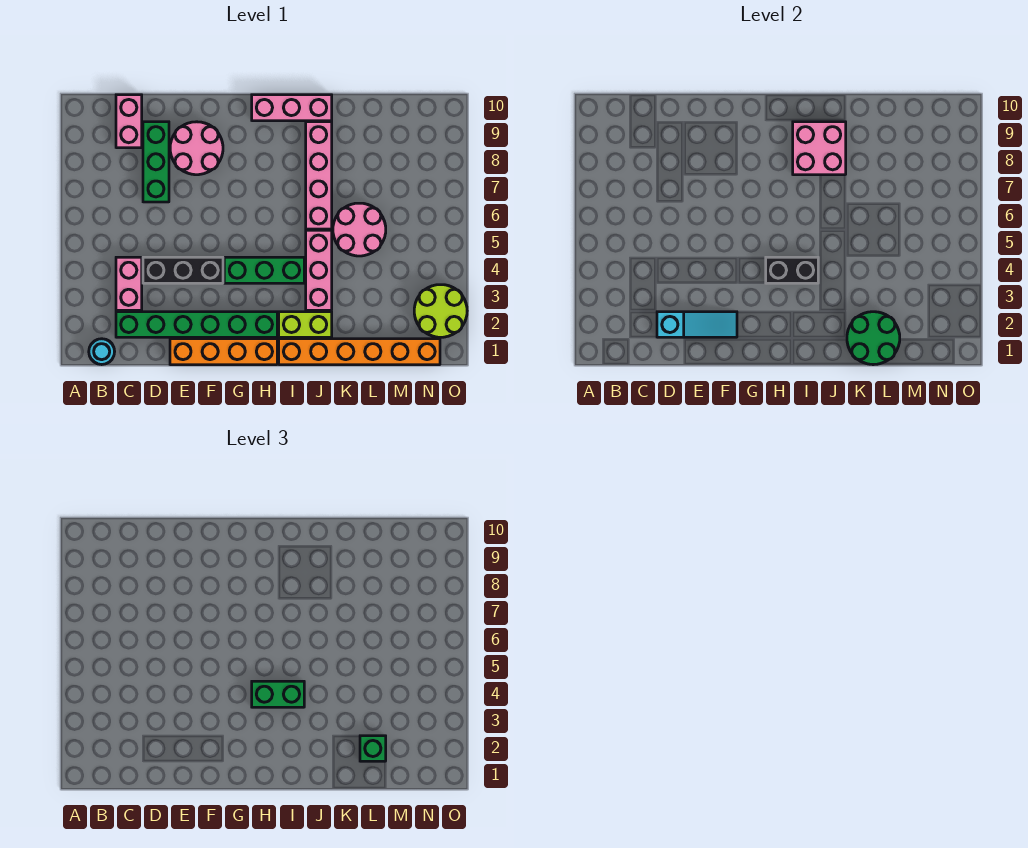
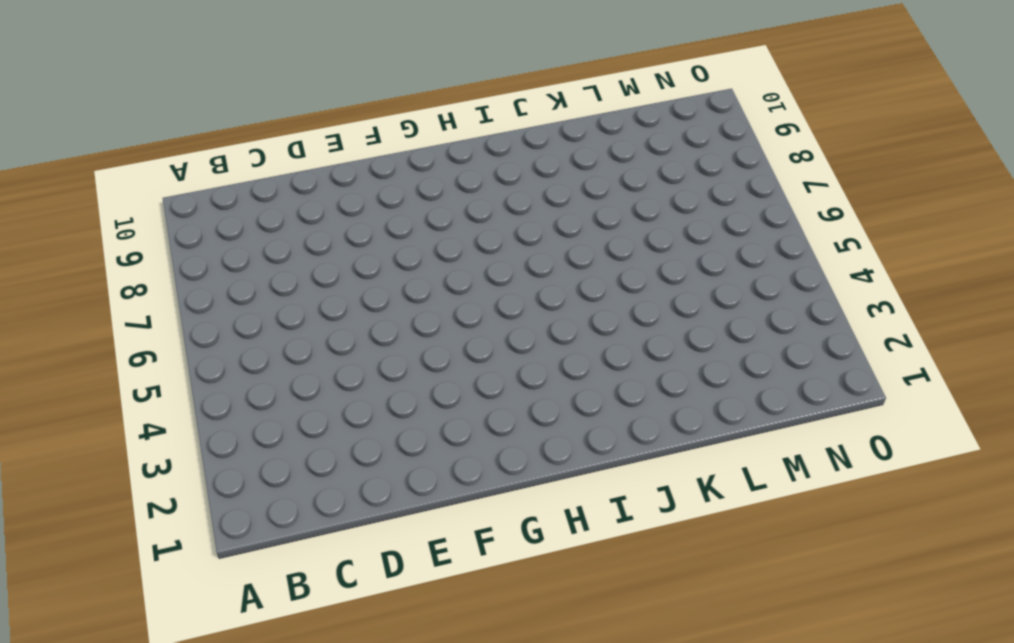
none -> cyan round brick B1 level 1
none -> green brick C2:H2 level 1
none -> pink brick C3:C4 level 1

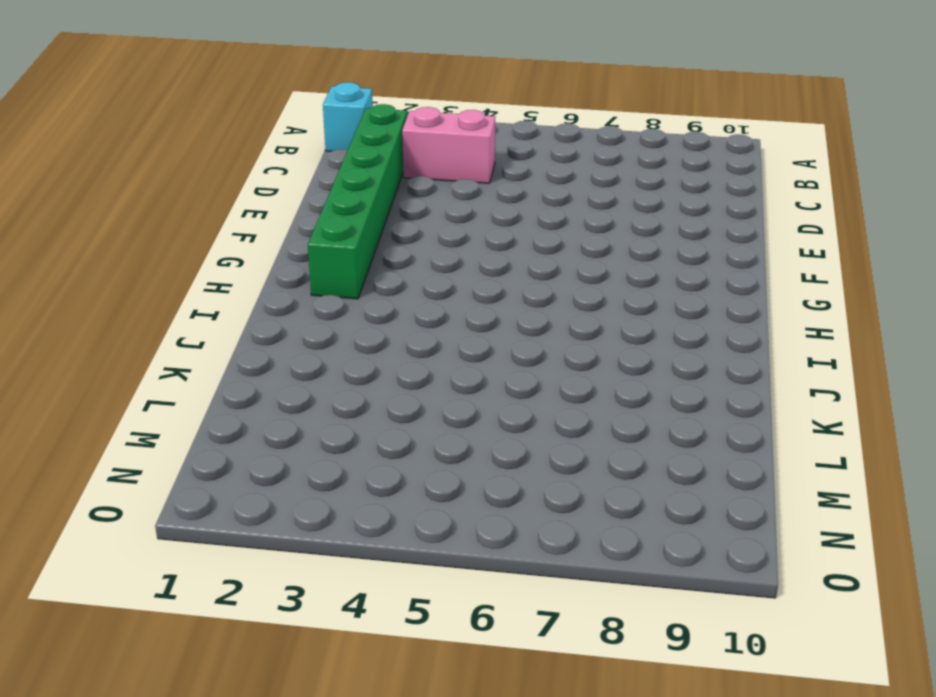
cyan brick B1 level 1 -> cyan round brick B1 level 1
none -> pink brick C9:C10 level 1
none -> black brick D4:F4 level 1
none -> green brick D7:D9 level 1

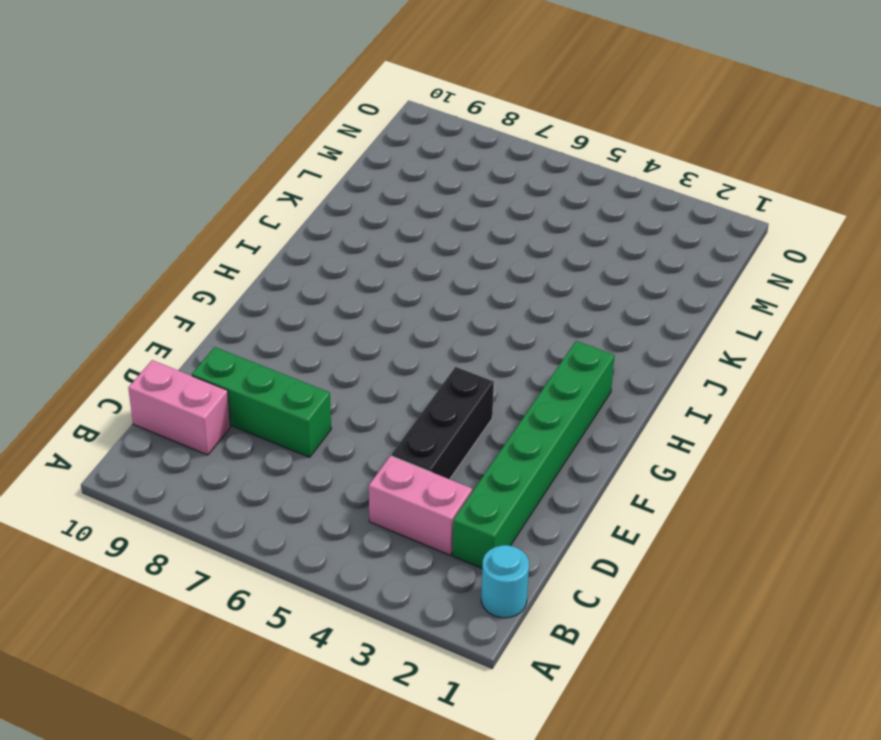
none -> orange brick E1:H1 level 1
none -> pink round brick E8:F9 level 1
none -> green brick G4:I4 level 1

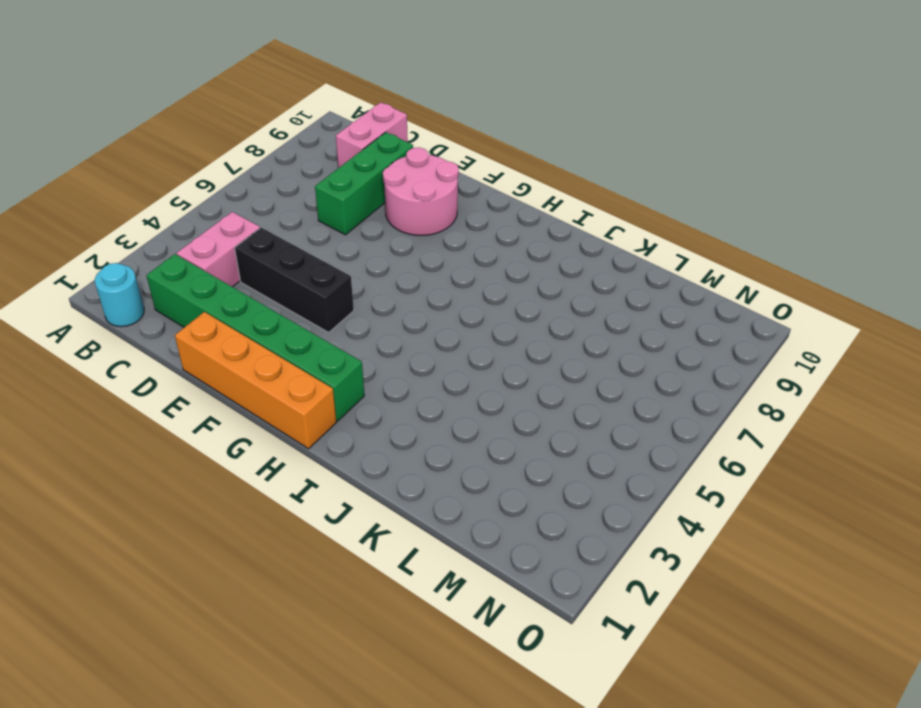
none -> green brick G4:I4 level 1
none -> pink brick H10:J10 level 1
none -> orange brick I1:N1 level 1

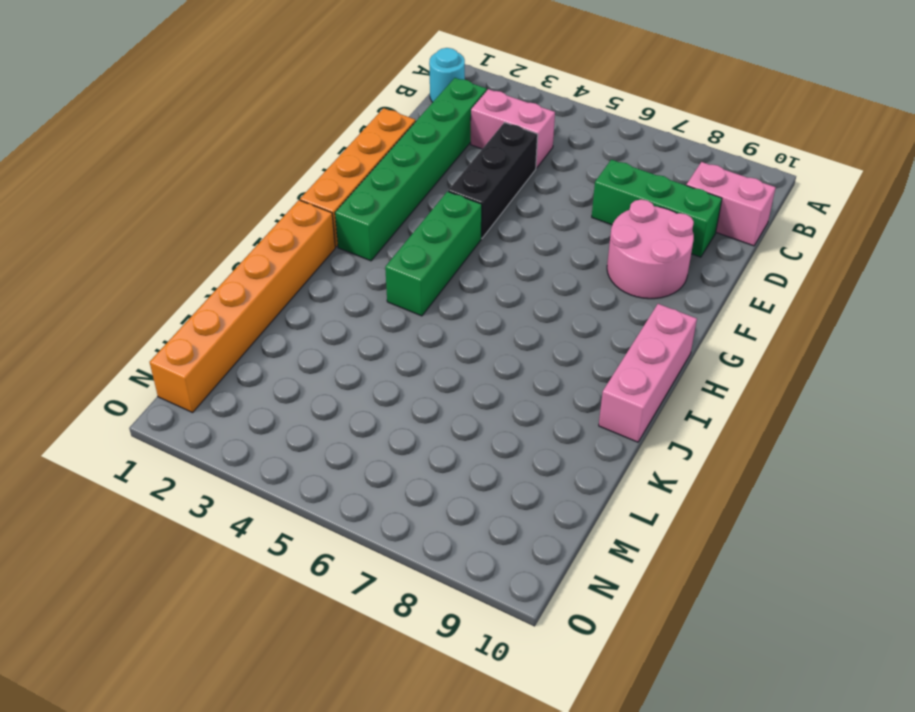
none -> lime brick I2:J2 level 1
none -> pink brick J3:J5 level 1
none -> pink brick J6:J9 level 1

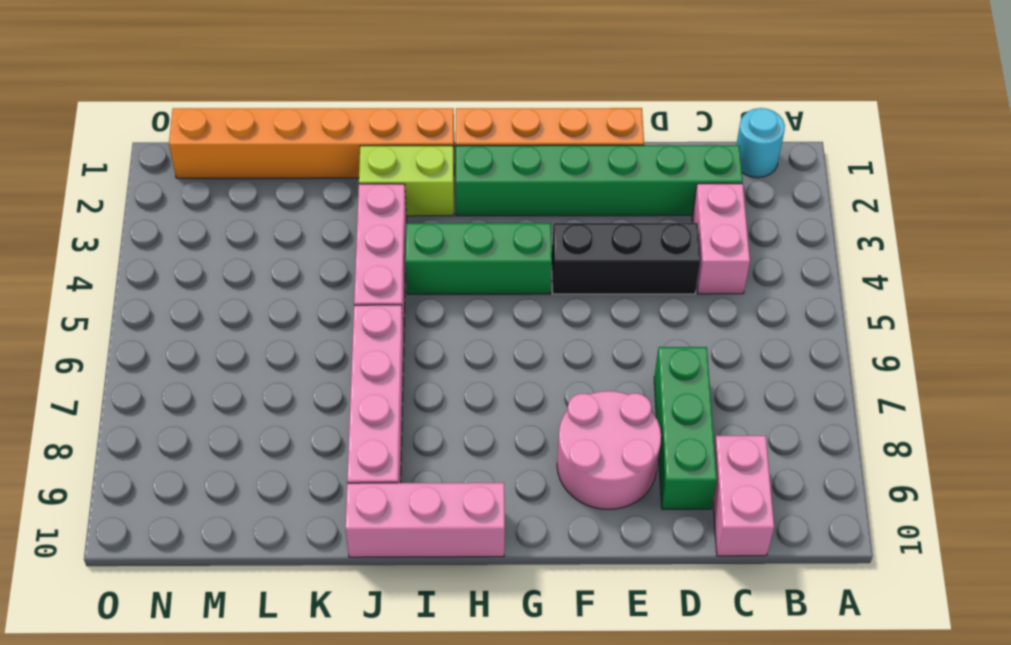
none -> pink round brick K5:L6 level 1
none -> lime round brick N2:O3 level 1
none -> cyan slope D2:F2 level 2 top D

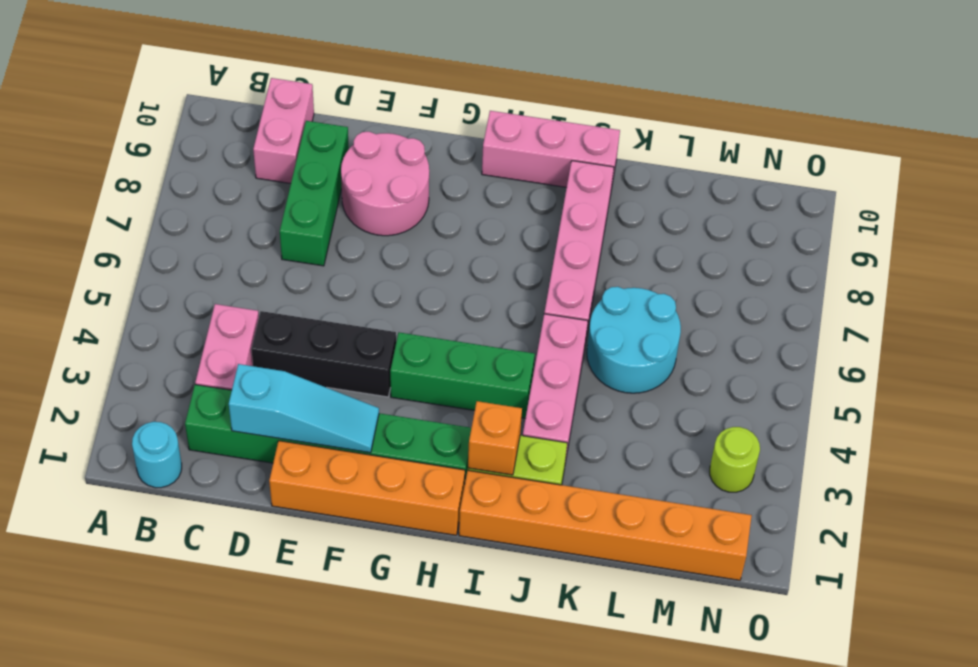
orange brick I2 level 2 -> none
cyan round brick K5:L6 level 1 -> pink round brick K5:L6 level 1
lime round brick N3 level 1 -> lime round brick N2:O3 level 1
none -> black brick H4:I4 level 2
none -> pink brick I8:J9 level 2
none -> green round brick K1:L2 level 2

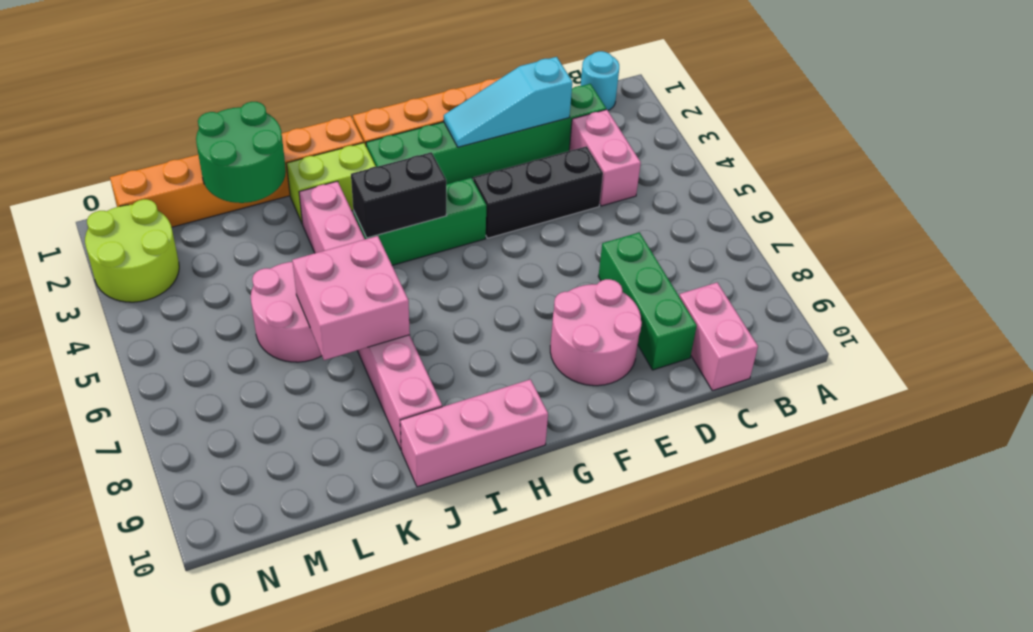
pink brick J6:K7 level 2 -> pink brick I8:J9 level 2
none -> green brick H4:I4 level 3
none -> green brick L2 level 3

